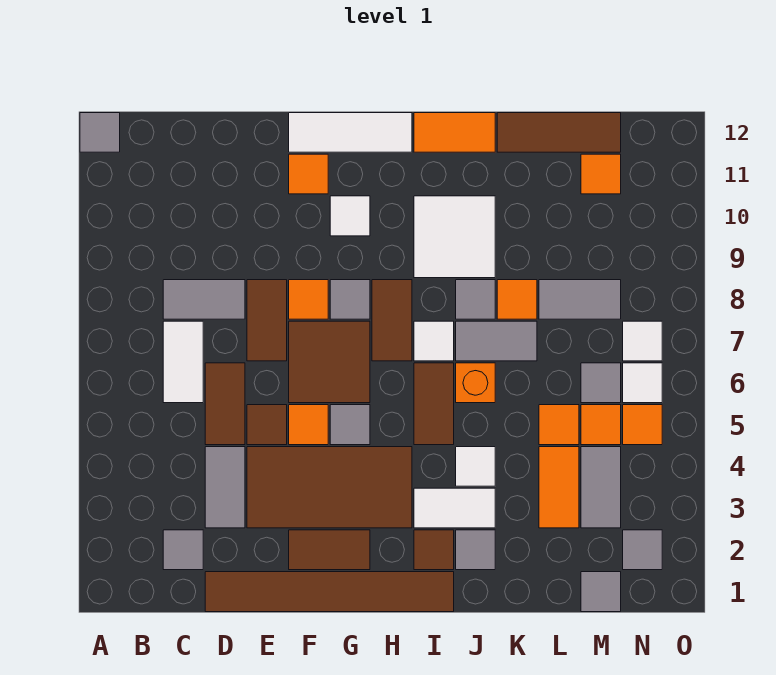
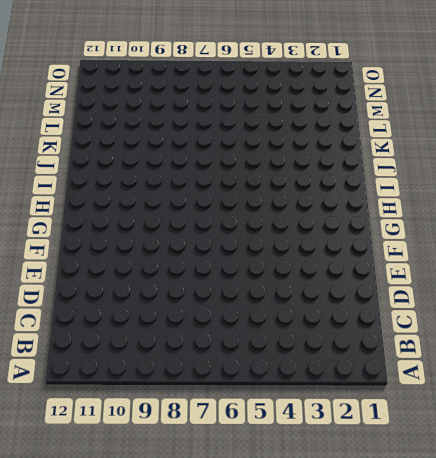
none -> grey tile A12 level 1
none -> grey tile C2 level 1
none -> white tile C6:C7 level 1
none -> grey tile C8:D8 level 1

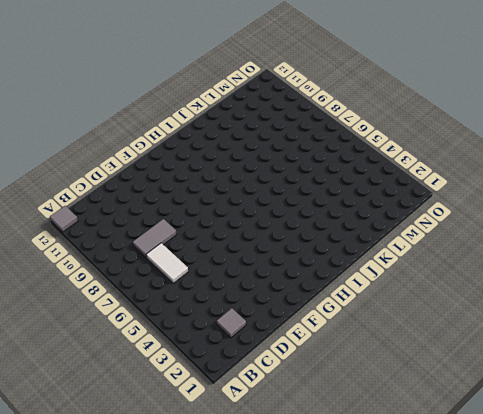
none -> brown tile D1:I1 level 1
none -> grey tile D3:D4 level 1
none -> brown tile D5:D6 level 1
none -> brown tile E3:H4 level 1

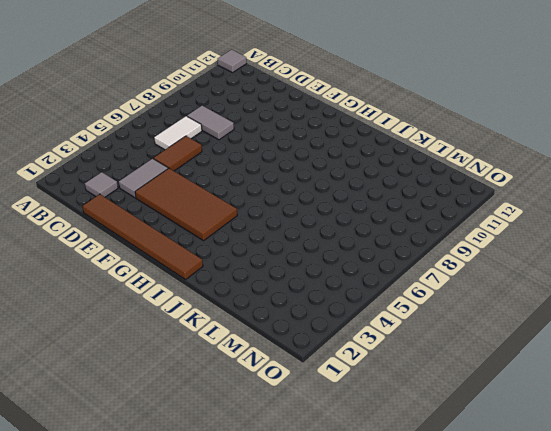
none -> brown tile E5 level 1
none -> brown tile E7:E8 level 1
none -> brown tile F2:G2 level 1
none -> orange tile F5 level 1

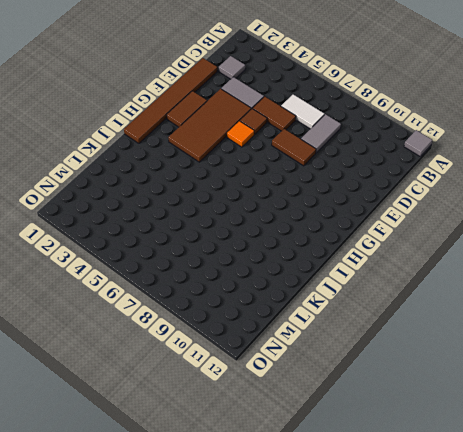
none -> brown tile F6:G7 level 1
none -> orange tile F8 level 1
none -> orange tile F11 level 1
none -> white tile F12:H12 level 1

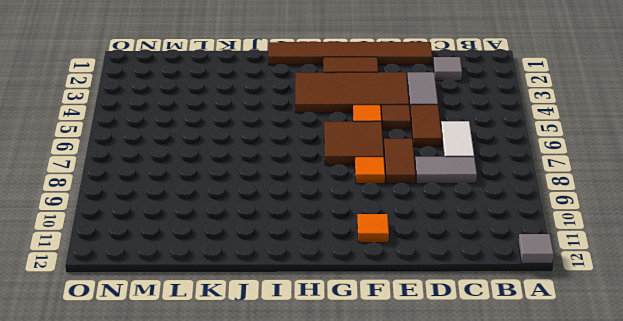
none -> white tile F12:H12 level 1
none -> grey tile G5 level 1
none -> grey tile G8 level 1
none -> white tile G10 level 1

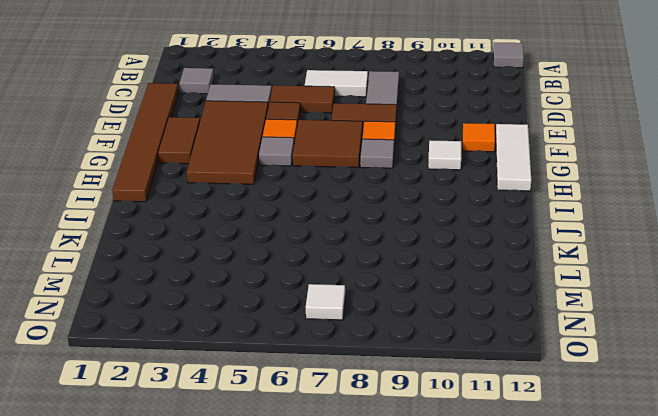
none -> brown tile H7:H8 level 1
none -> brown tile I2 level 1
none -> white tile I3:J3 level 1
none -> brown tile I5:I6 level 1

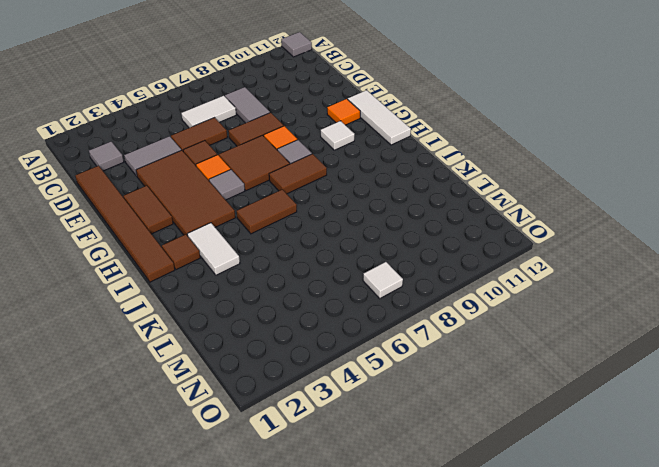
none -> white tile I7 level 1
none -> white tile I9:J10 level 1
none -> orange tile I12:J12 level 1
none -> grey tile J2 level 1

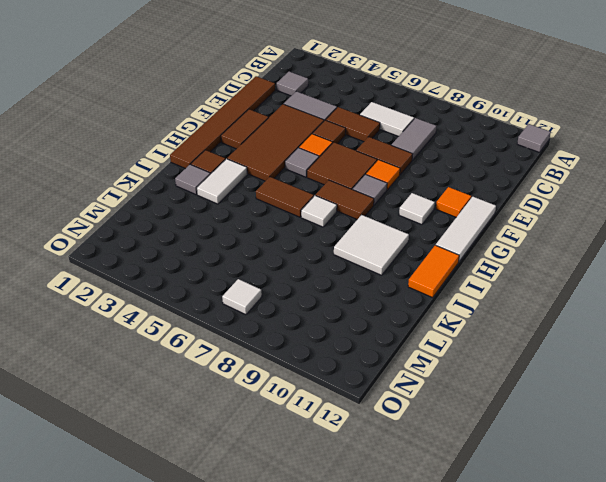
none -> white tile J4 level 1
none -> orange brick J6 level 1
none -> grey tile J7:K7 level 1
none -> grey tile J8 level 1

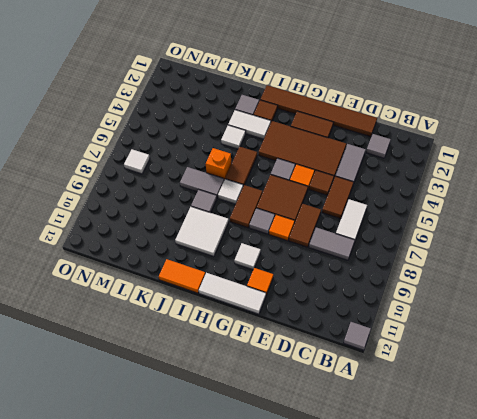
none -> orange tile K8 level 1
none -> brown tile K12:M12 level 1
none -> orange tile L3:L4 level 1
none -> orange tile L5 level 1

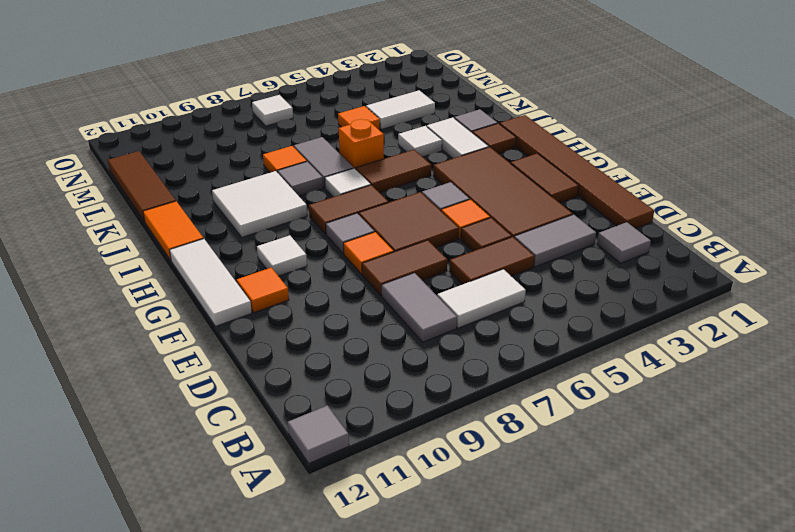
white tile L3:L4 level 1 -> orange tile L3:L4 level 1
none -> grey tile L8:M8 level 1
none -> grey tile M1 level 1
none -> grey tile M3:M4 level 1
none -> orange tile M5 level 1

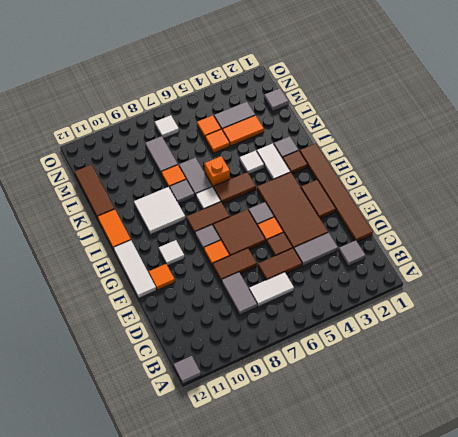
none -> grey tile M6 level 1
none -> orange tile M11 level 1
none -> grey tile N2 level 1
none -> orange tile N5 level 1

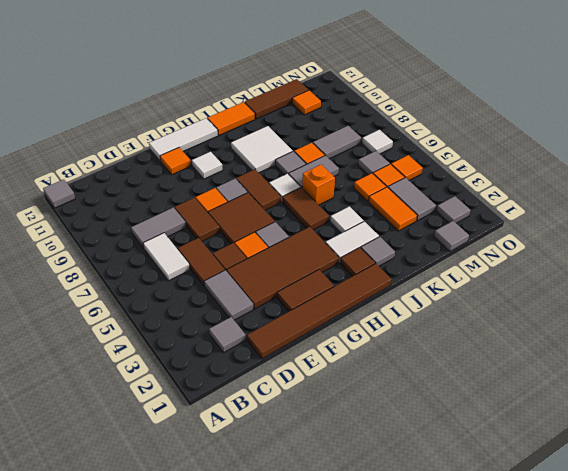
none -> white tile N6 level 1

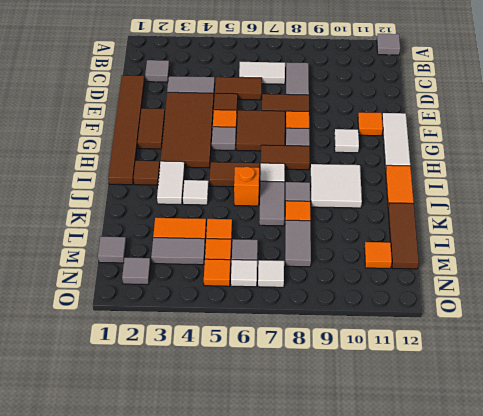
none -> grey tile J2 level 1

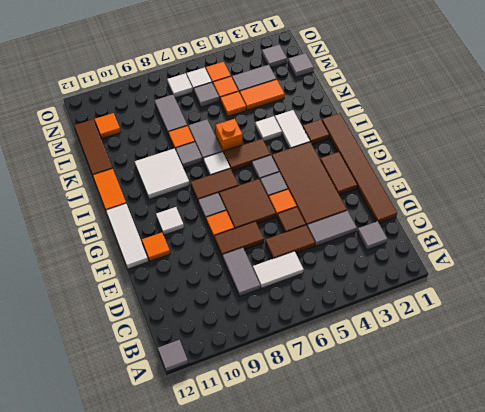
grey tile H5 level 1 -> grey tile J2 level 1

